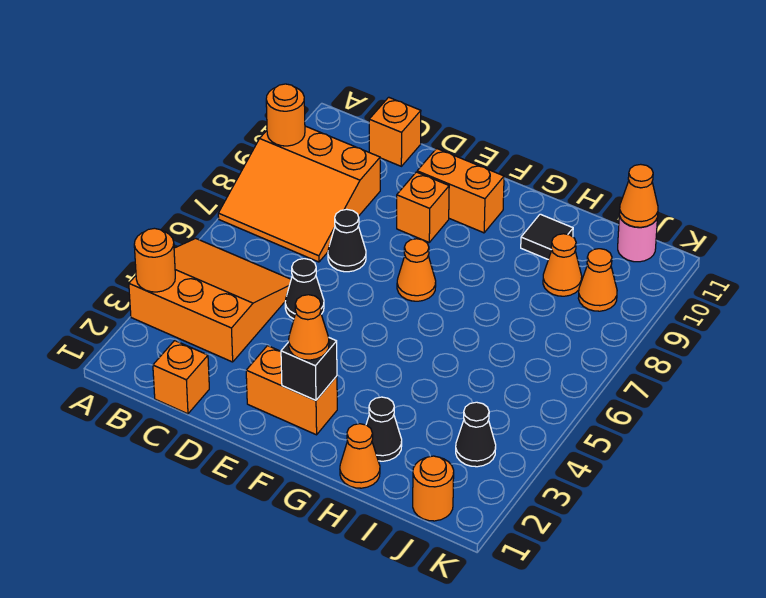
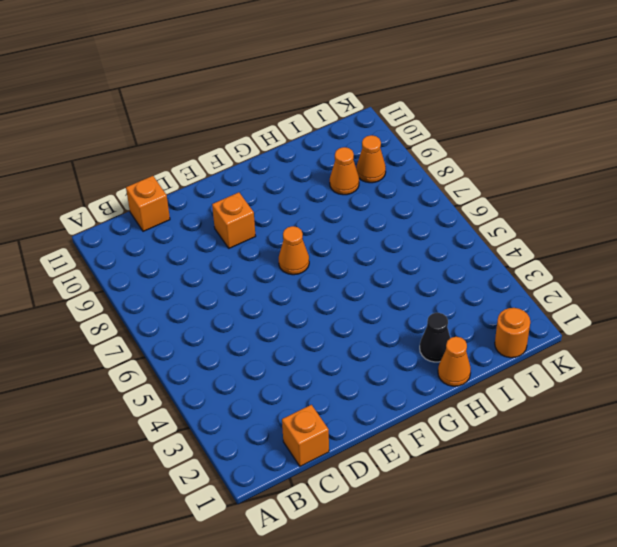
none -> orange slope A3:C5 level 1 top 3
none -> orange slope A7:C9 level 1 top 9
none -> black cone D5 level 1

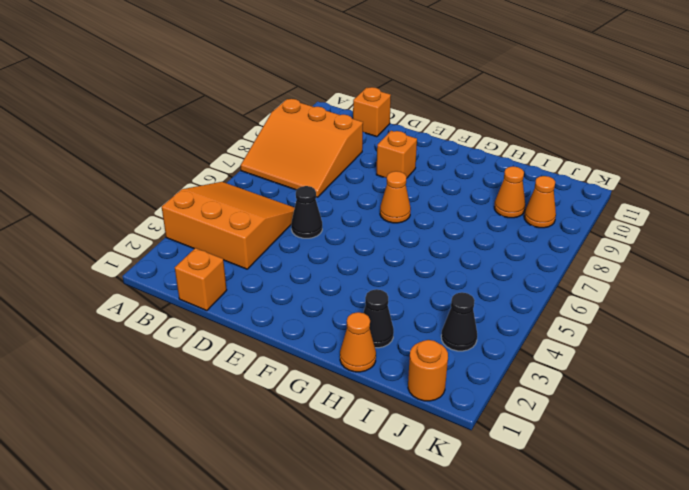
none -> black cone D7 level 1
none -> orange brick E2:F2 level 1
none -> orange brick E10:F10 level 1

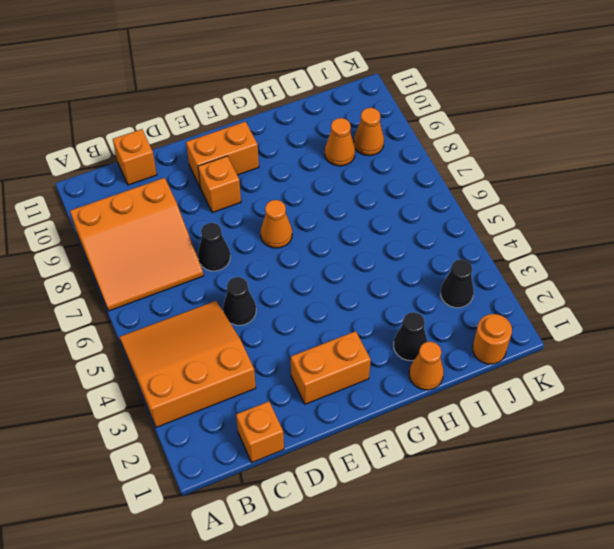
none -> black tile H10 level 1
none -> pink round brick J11 level 1
none -> orange round brick A3 level 2

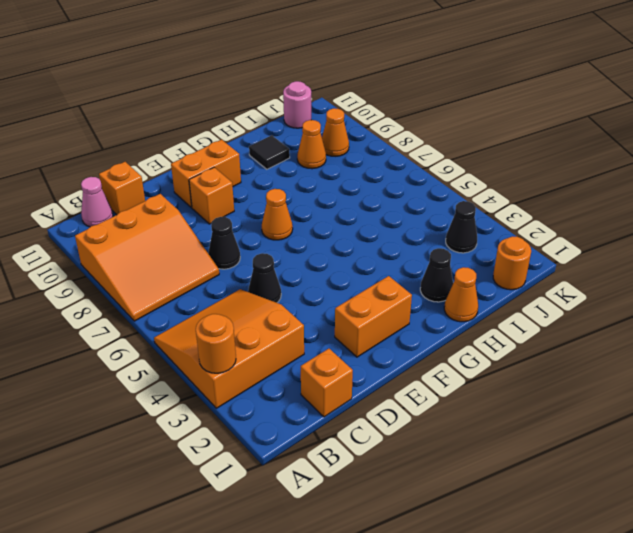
pink cone B11 level 1 -> none
none -> orange round brick A9 level 2
none -> black brick F2 level 2
none -> orange cone J11 level 2

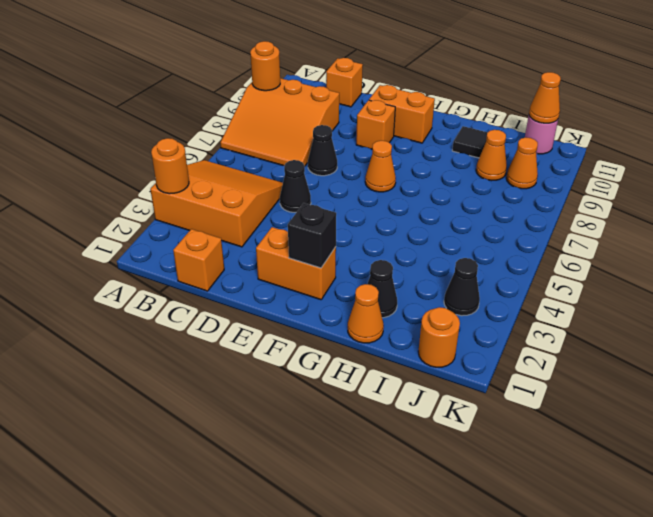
none -> orange cone F2 level 3

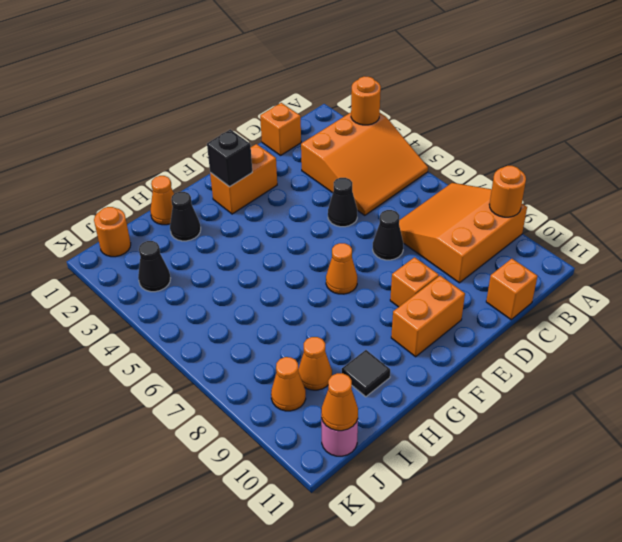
none -> orange cone F2 level 3

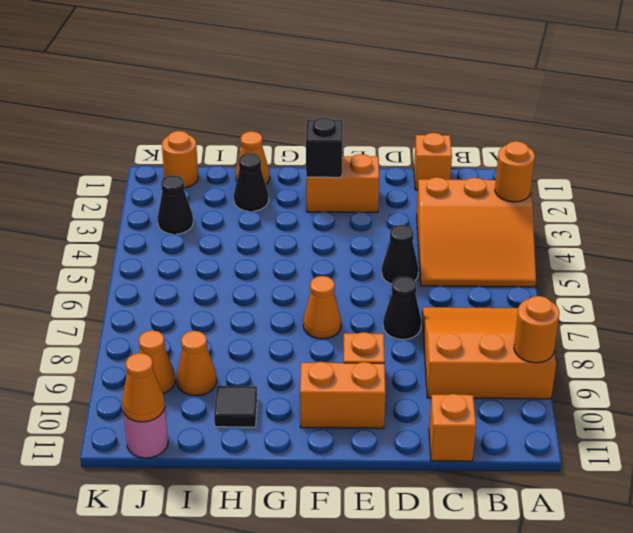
none -> orange cone F2 level 3

